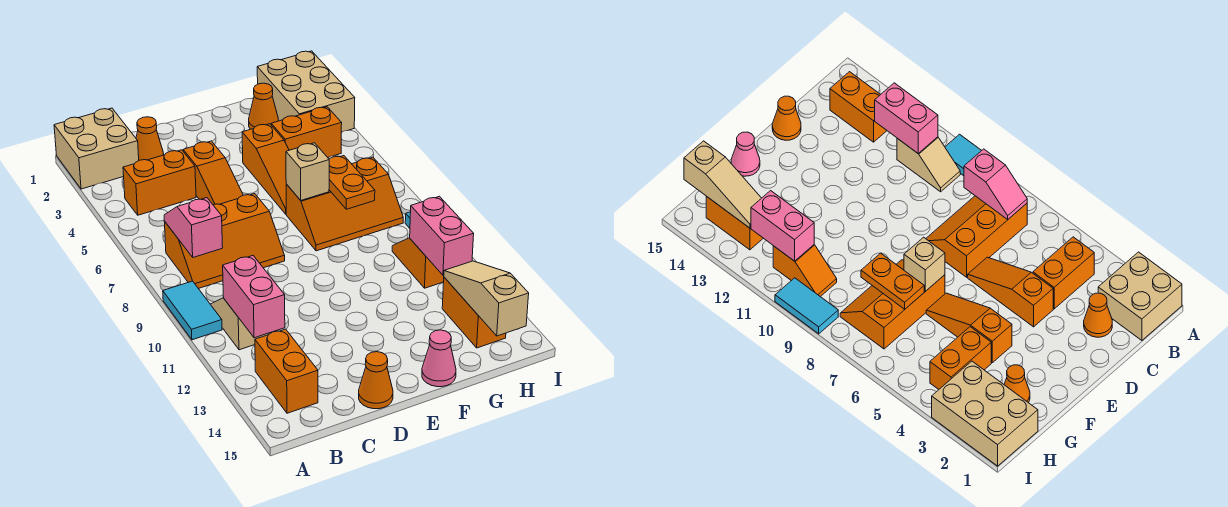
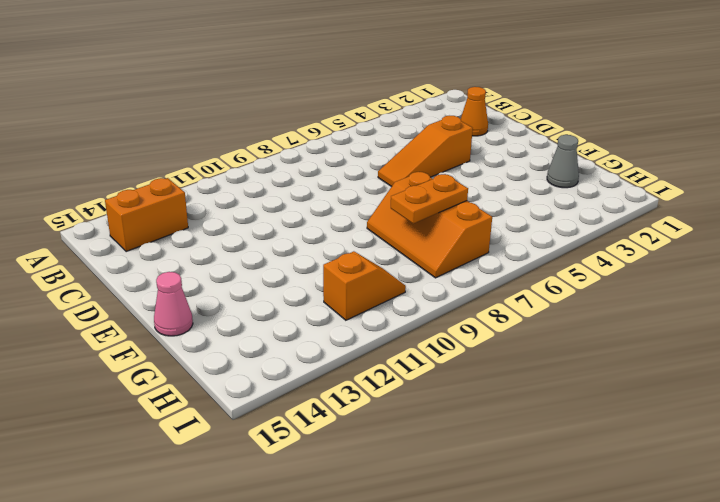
grey cone G2 level 1 -> orange cone G2 level 1
none -> tan brick A1:B2 level 1
none -> cyan tile A9:A10 level 1
none -> orange brick B4:C4 level 1

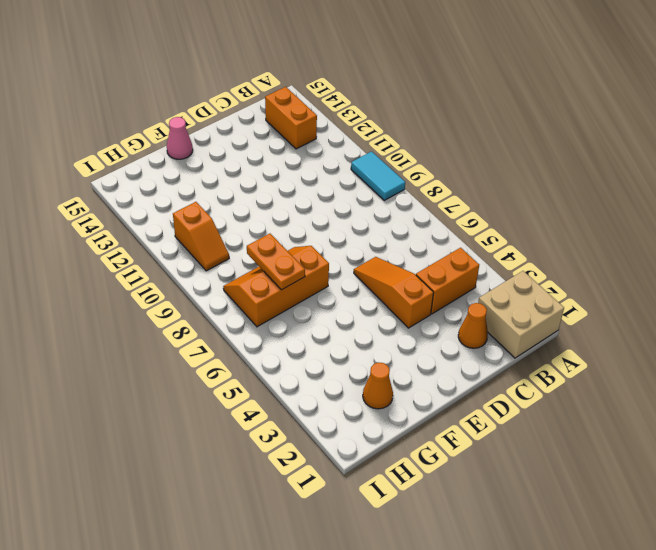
none -> orange slope B7:D8 level 1 top 7
none -> tan slope B10:B11 level 1 top 11
none -> orange cone D15 level 1

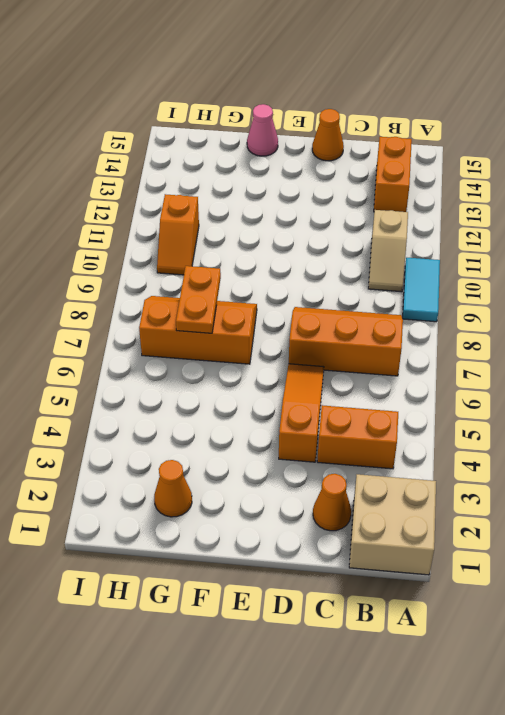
none -> orange slope F4:F6 level 1 top 4
none -> orange brick G4:H4 level 1
none -> tan brick H1:I3 level 1

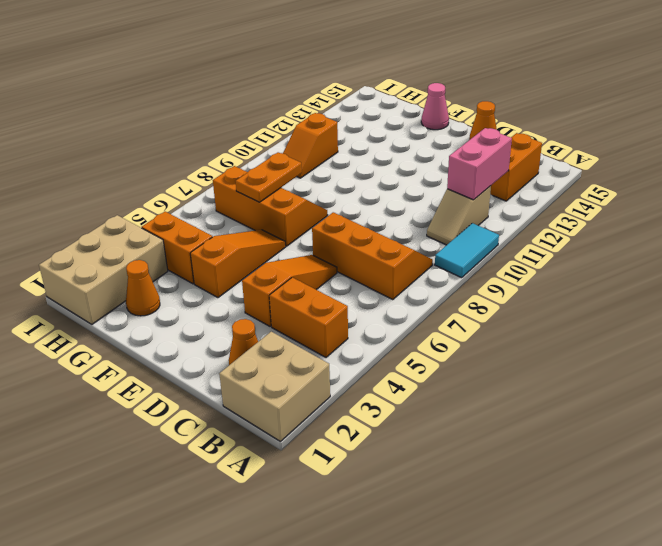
none -> orange brick H13:H14 level 1
none -> cyan tile I9:I10 level 1
none -> pink slope B7:B8 level 2 top 8

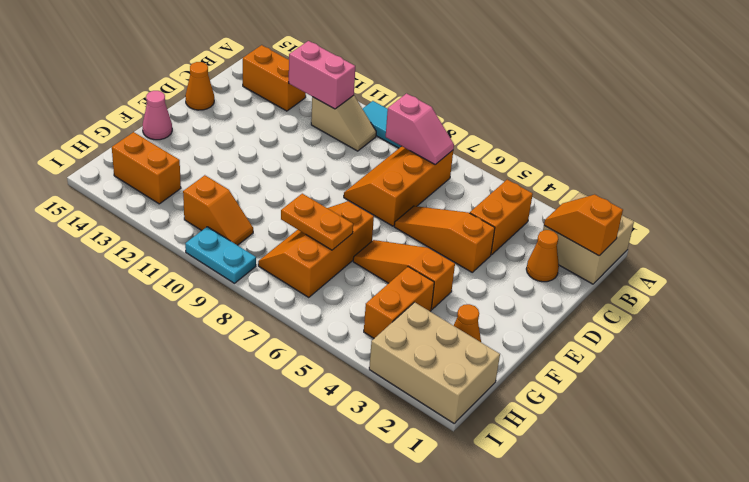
orange slope B1:B2 level 2 top 1 -> none
cyan plate I9:I10 level 1 -> cyan tile I9:I10 level 1
none -> tan brick F7 level 2
none -> pink brick H11:H12 level 2
none -> tan slope H13:H15 level 2 top 15

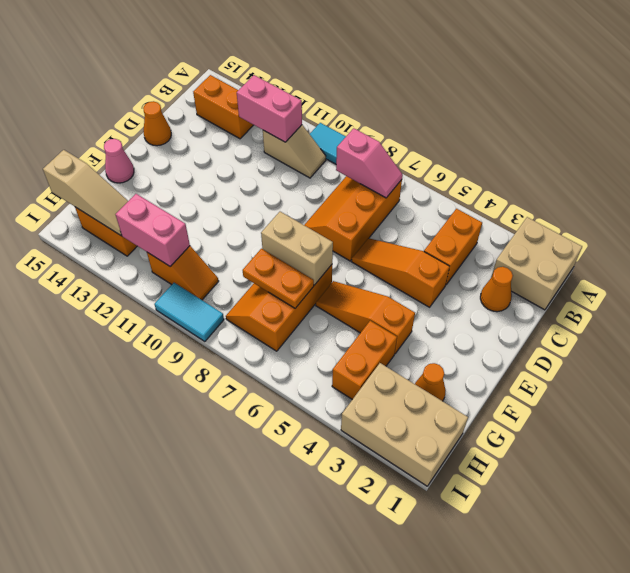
tan brick F7:F8 level 2 -> tan brick F7 level 2

